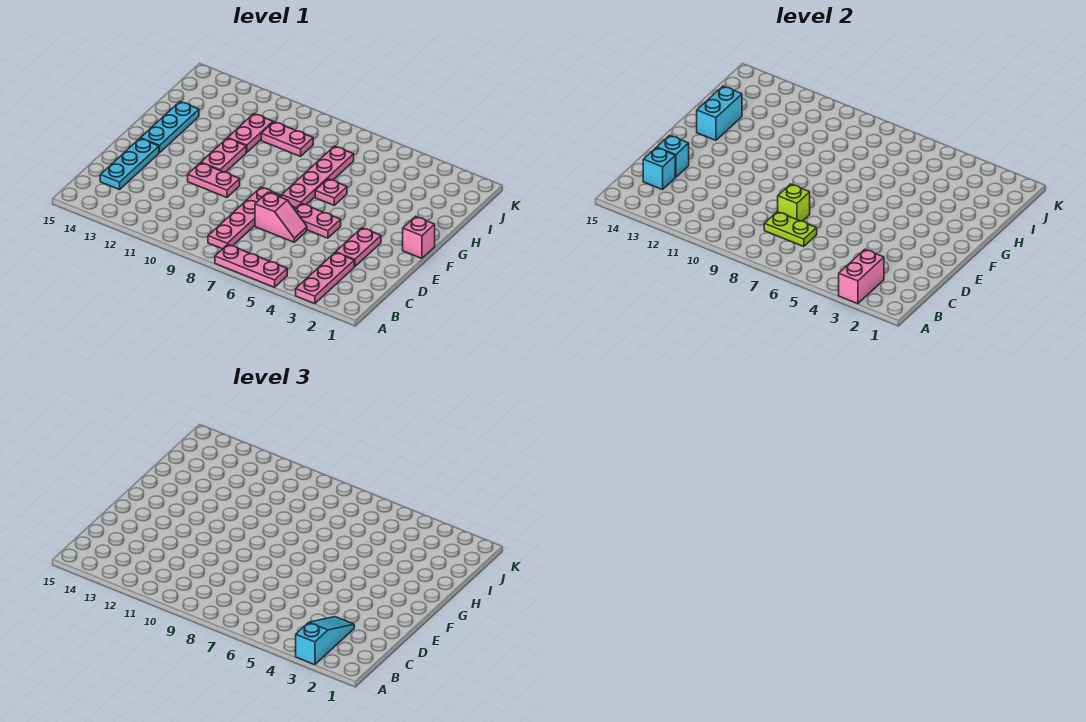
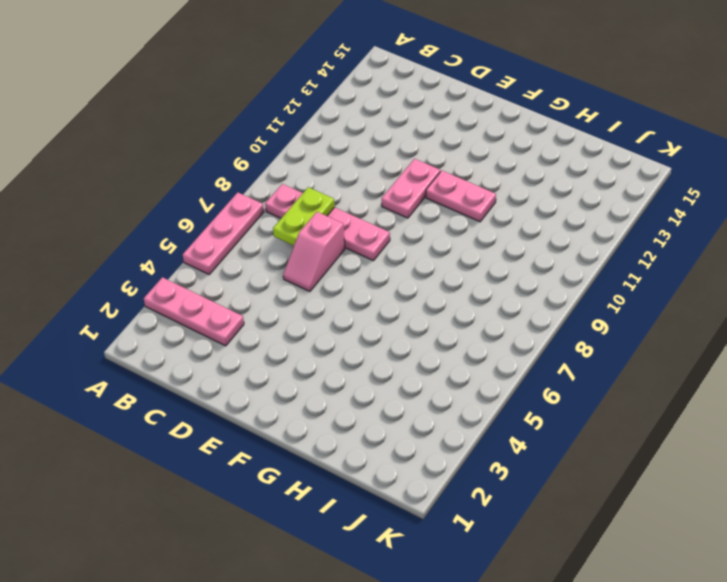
none -> cyan plate C14:E14 level 1
none -> pink plate D3:E3 level 1
none -> pink plate E5:E6 level 1

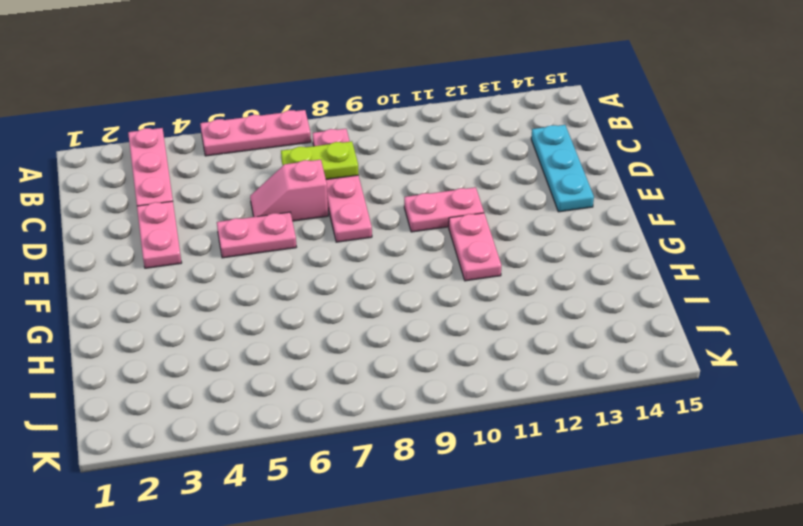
none -> pink brick F1 level 1
none -> pink plate F7:I7 level 1
none -> cyan plate F14:H14 level 1

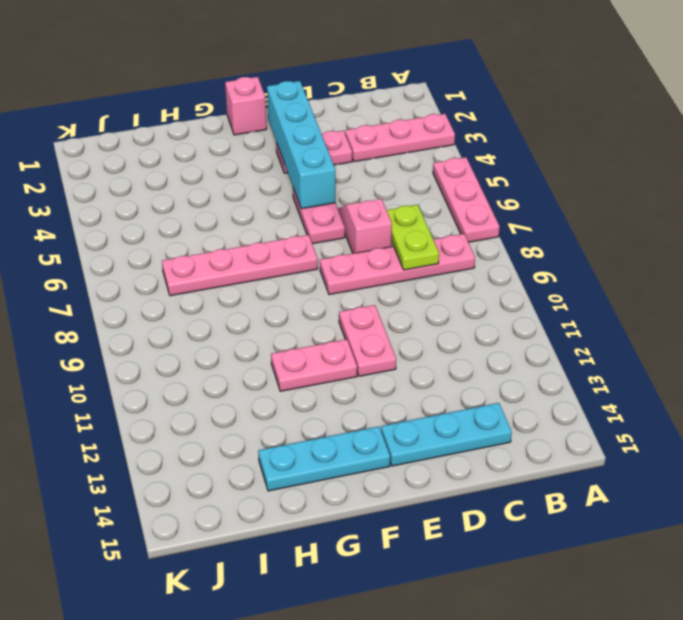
cyan brick E2:E5 level 2 -> none
none -> pink plate G6 level 1
none -> pink plate H11:I11 level 1
none -> pink plate I9:I10 level 1

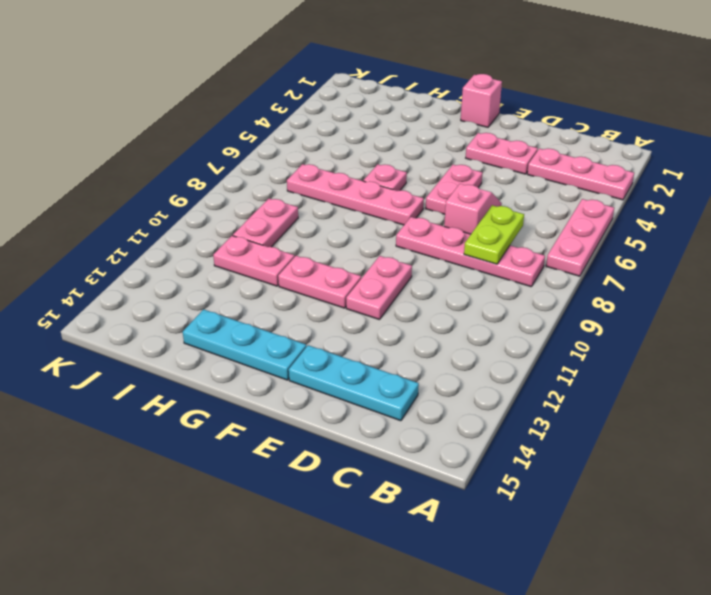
none -> pink brick A3:B3 level 2
none -> cyan brick C14 level 2
none -> lime brick D8 level 2

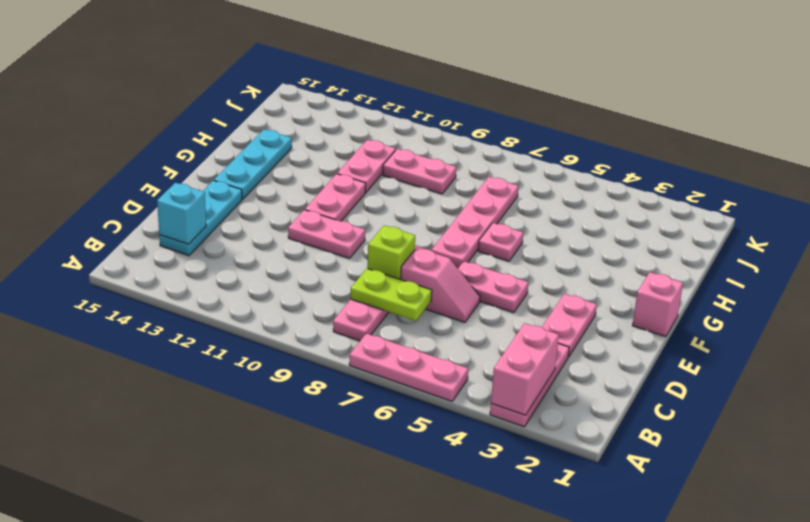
none -> cyan brick D14 level 2
none -> cyan brick G14:H14 level 2
none -> cyan slope A3:C3 level 3 top A

